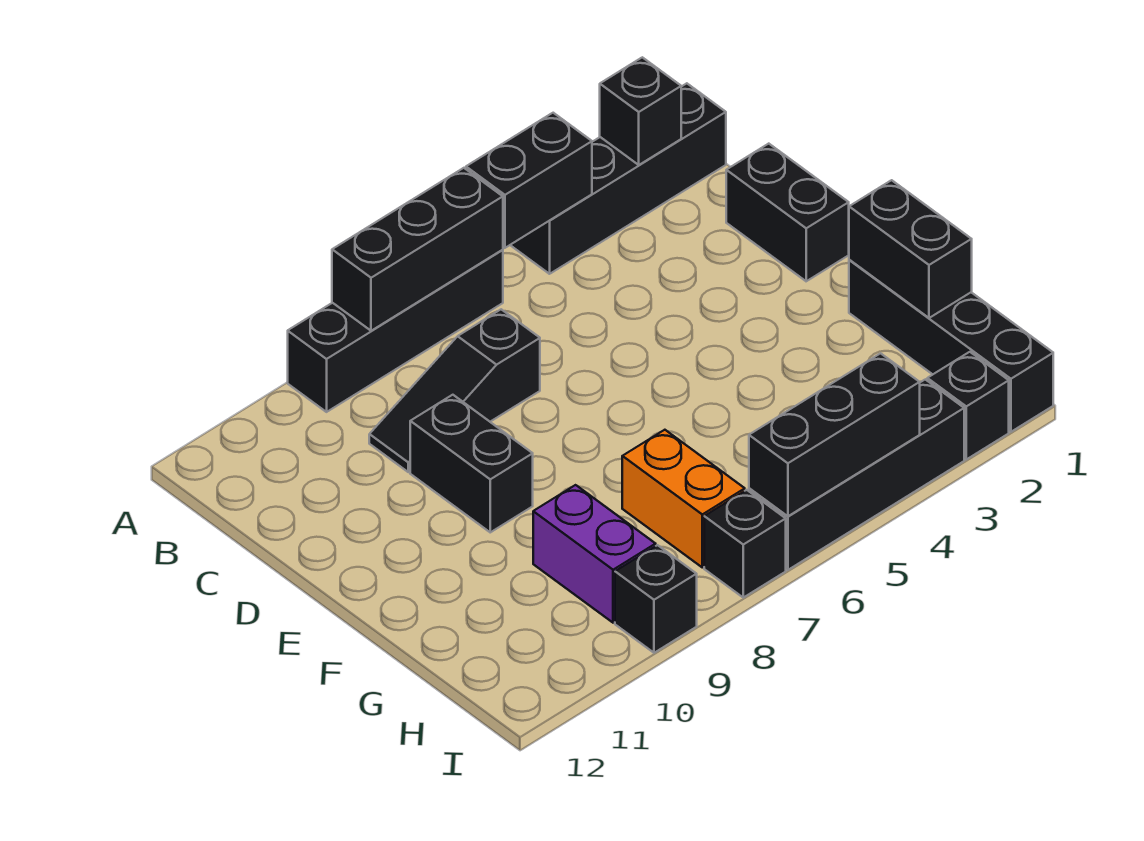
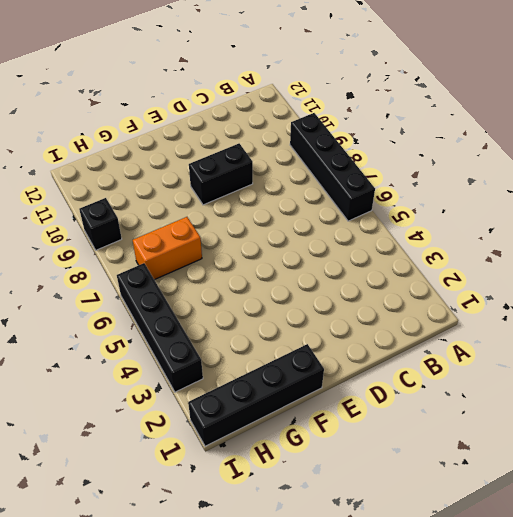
none -> black brick A1:A4 level 1
none -> black brick C1:D1 level 1
none -> black slope C7:C9 level 1 top 7

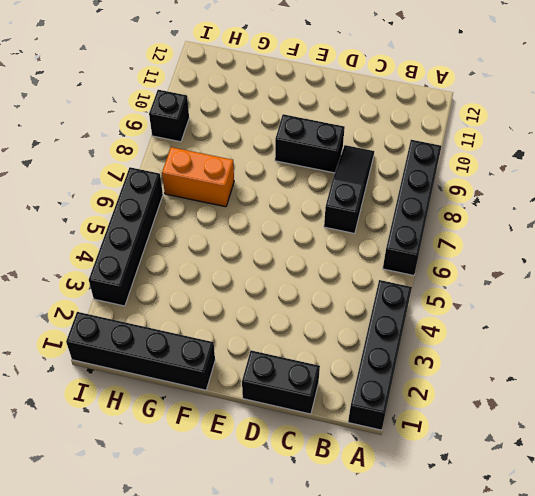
none -> purple brick G9:H9 level 1
none -> black brick I2 level 1
none -> black brick I7 level 1

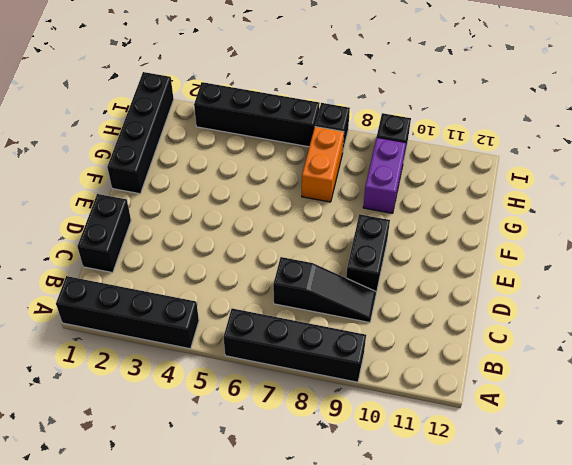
none -> black brick I2 level 1
none -> black brick A2 level 2
none -> black brick A4:A5 level 2

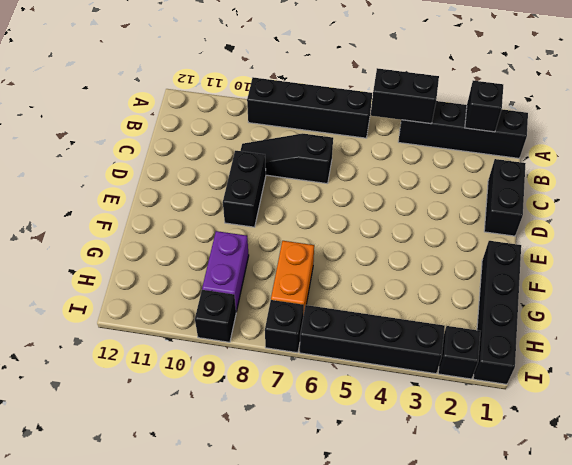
none -> black brick A6:A8 level 2
none -> black brick F1:G1 level 2
none -> black brick I4:I6 level 2

